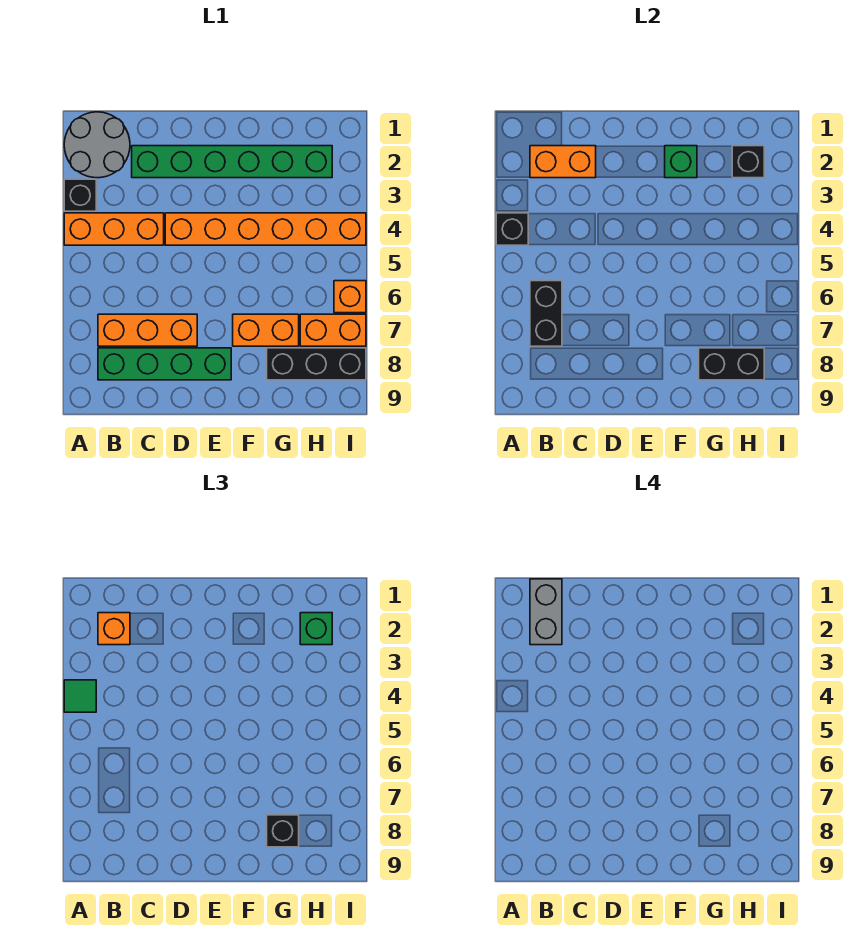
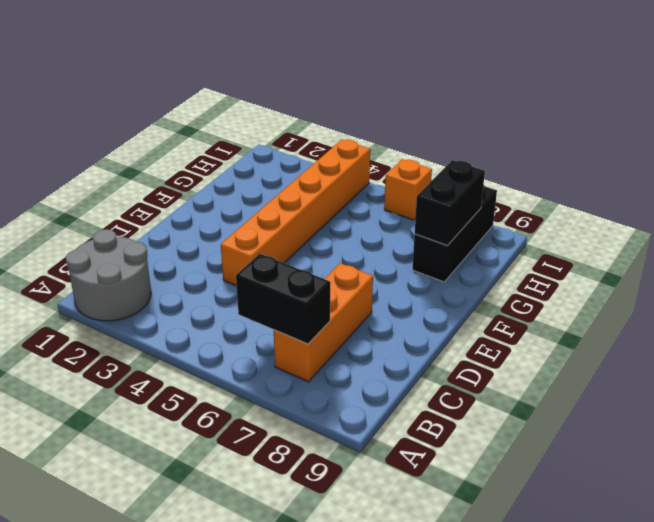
none -> black brick A3 level 1
none -> orange brick A4:C4 level 1
none -> green brick B8:E8 level 1

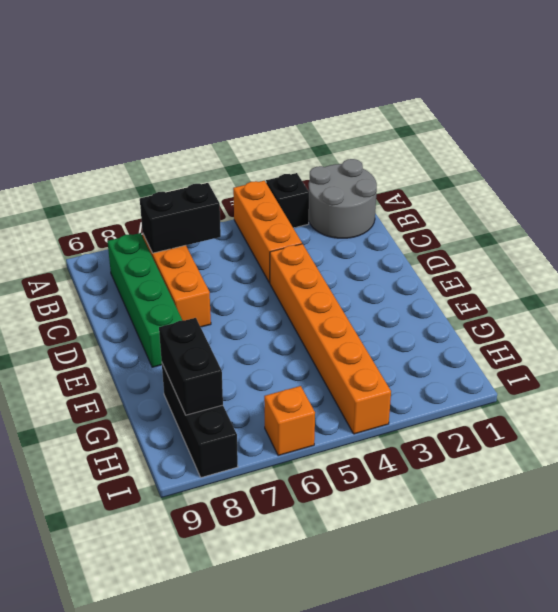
none -> green brick C2:H2 level 1
none -> orange brick F7:G7 level 1
none -> orange brick H7:I7 level 1

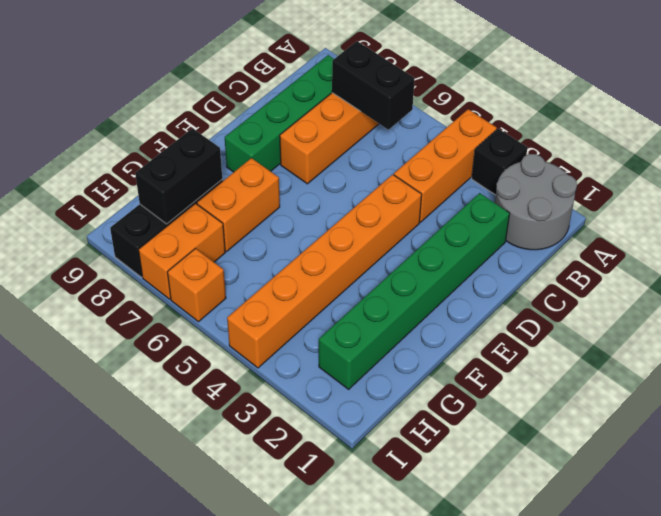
none -> black brick A4 level 2
none -> orange brick B2:C2 level 2
none -> green brick F2 level 2

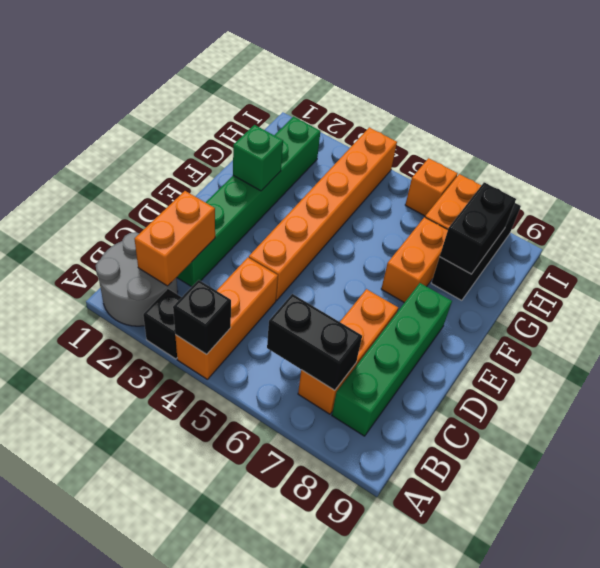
none -> black brick H2 level 2
none -> green tile A4 level 3
none -> orange brick B2 level 3

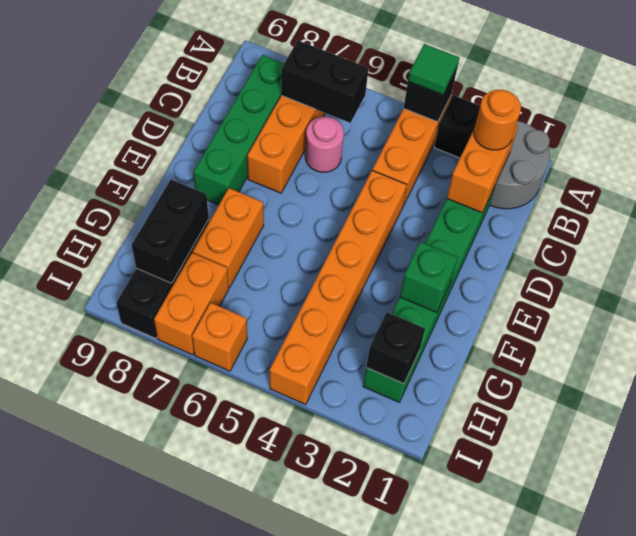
orange round brick B2 level 3 -> orange brick B2 level 3
pink round brick C6 level 1 -> none
none -> black brick G8 level 3
none -> green brick H2 level 3
none -> grey brick B1:B2 level 4

